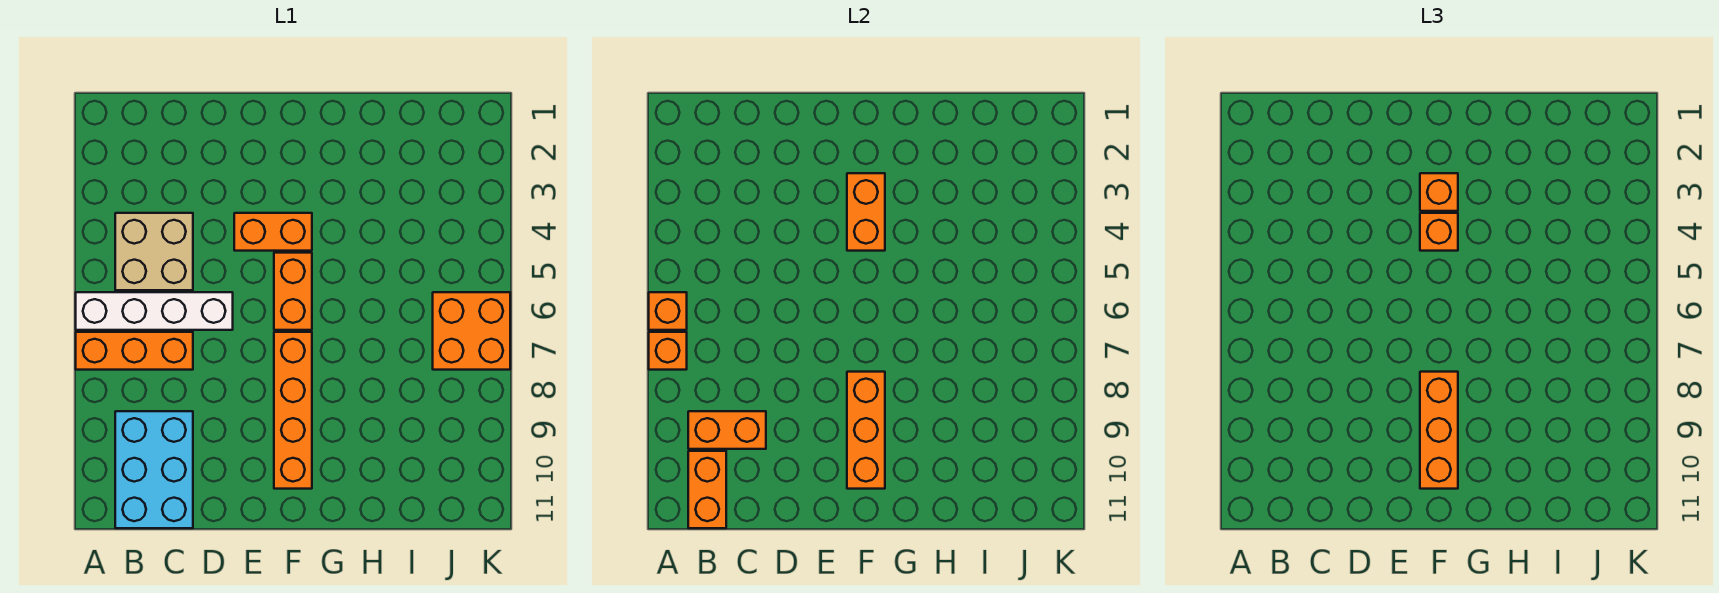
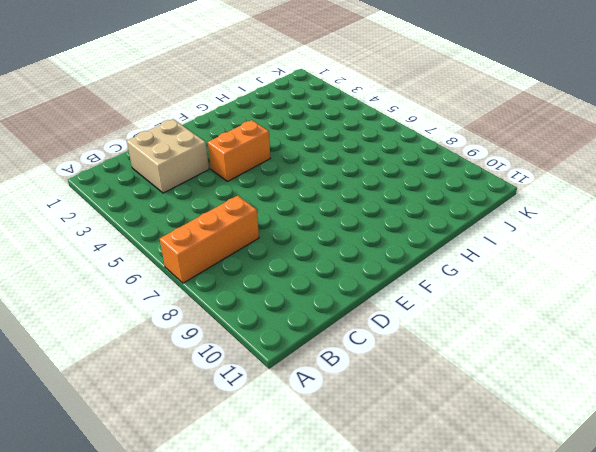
tan brick C2:D3 level 1 -> tan brick B4:C5 level 1
none -> white brick A6:D6 level 1
none -> cyan brick B9:C11 level 1
none -> orange brick F5:F6 level 1

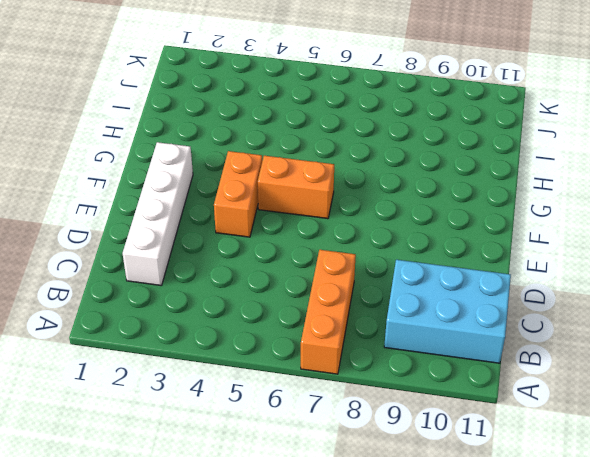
white brick C2:F2 level 1 -> white brick A6:D6 level 1
none -> tan brick B4:C5 level 1
none -> orange brick F7:F10 level 1
none -> orange brick J6:K7 level 1

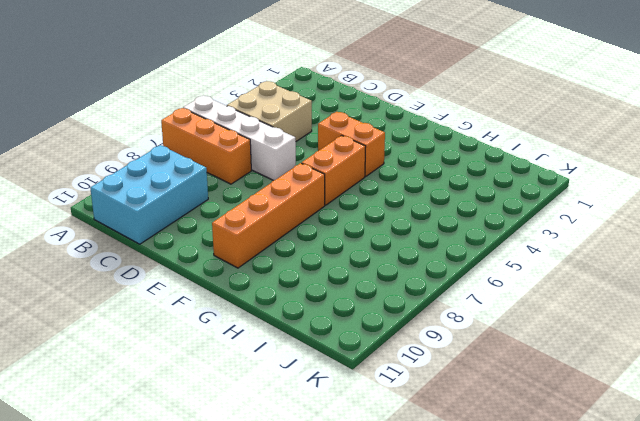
none -> orange brick J6:K7 level 1
none -> orange brick A6 level 2
none -> orange brick A7 level 2

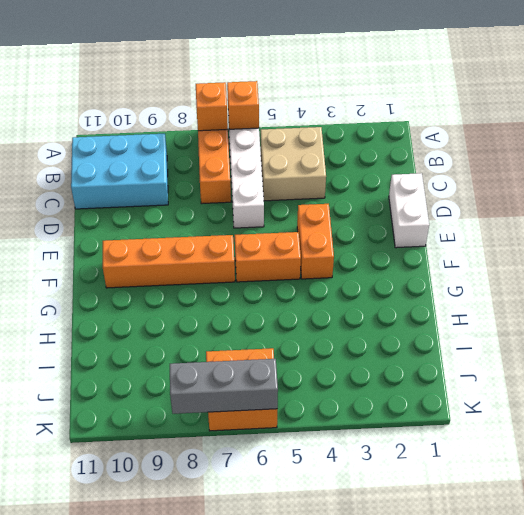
white brick D1:E1 level 1 -> none
grey brick K6:K8 level 2 -> none
none -> orange brick B9:C9 level 2
none -> orange brick B10:B11 level 2
none -> orange brick F3:F4 level 2

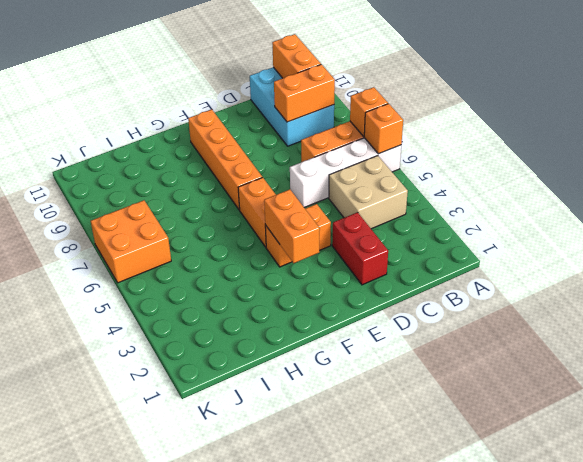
red brick D2:D3 level 1 -> none
none -> orange brick F8:F10 level 2
none -> orange brick F3 level 3
none -> orange brick F4 level 3

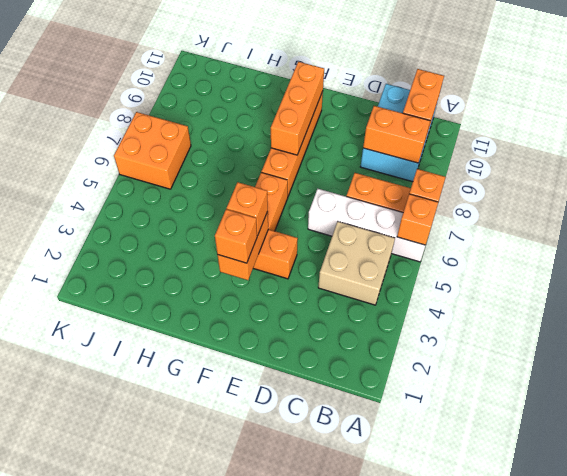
none -> orange brick F8:F10 level 3

